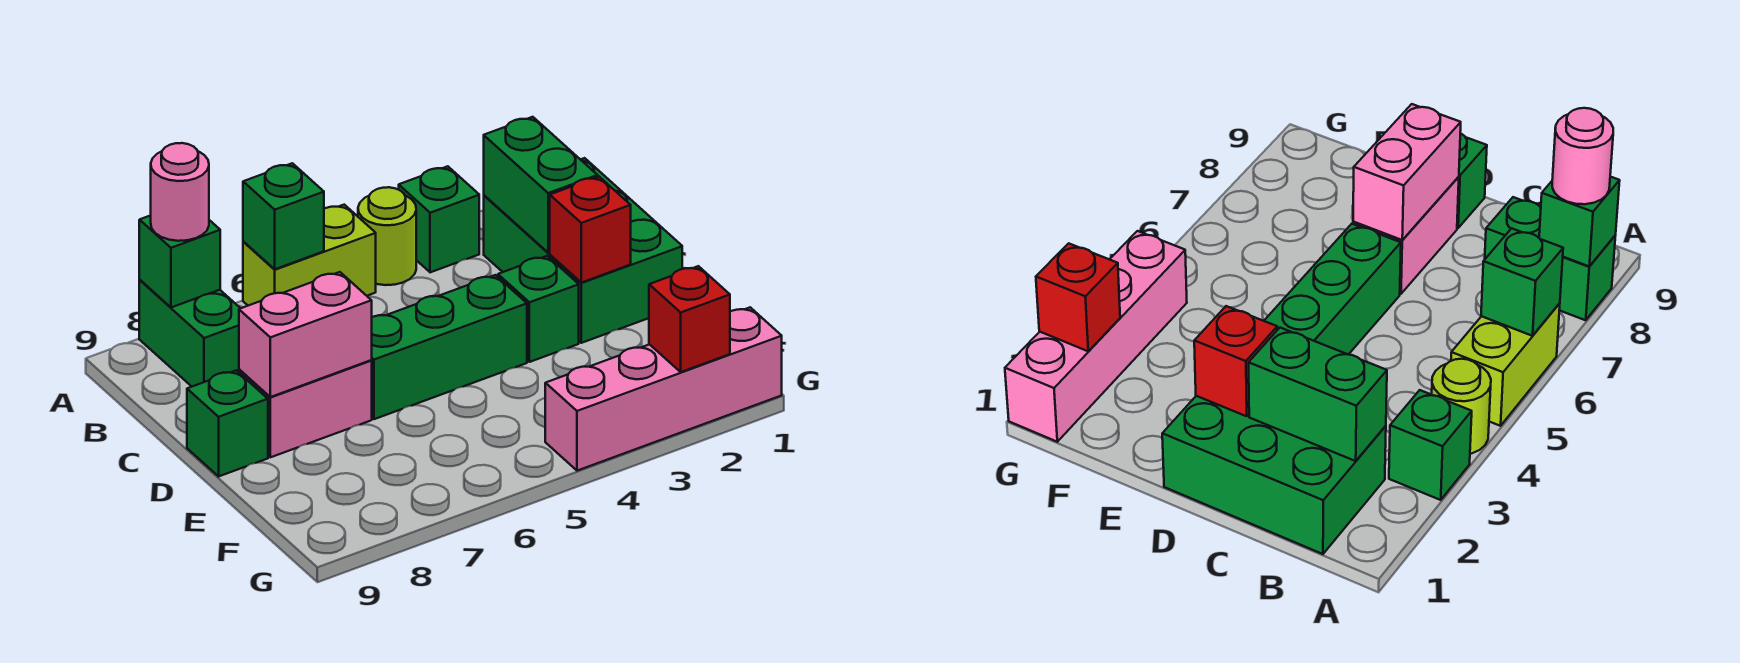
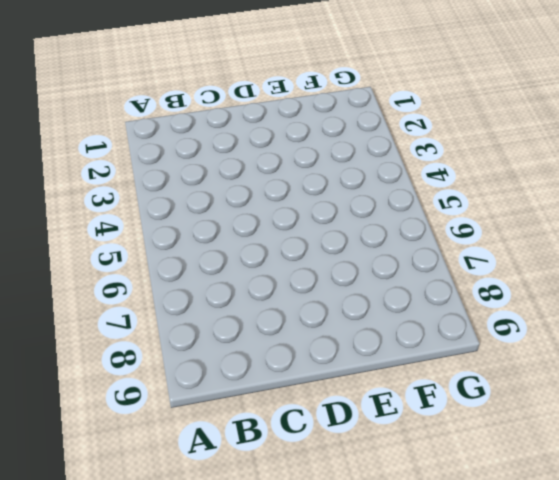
none -> green brick A3 level 1
none -> lime round brick A4 level 1
none -> lime brick A5:A6 level 1

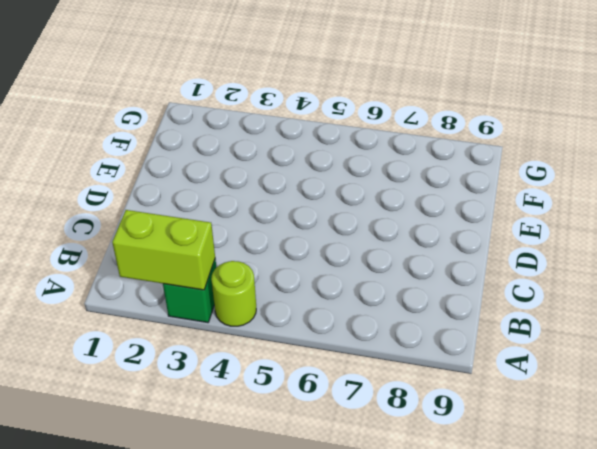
lime brick A2:A3 level 2 -> lime brick A5:A6 level 1
none -> green brick A8:B8 level 1
none -> green brick B1:D2 level 1
none -> green brick D3 level 1

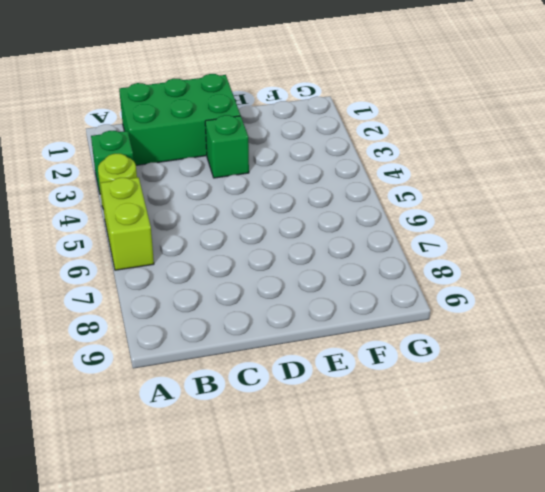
none -> green brick A8:B8 level 1
none -> green brick D4:D6 level 1
none -> pink brick D7:D8 level 1

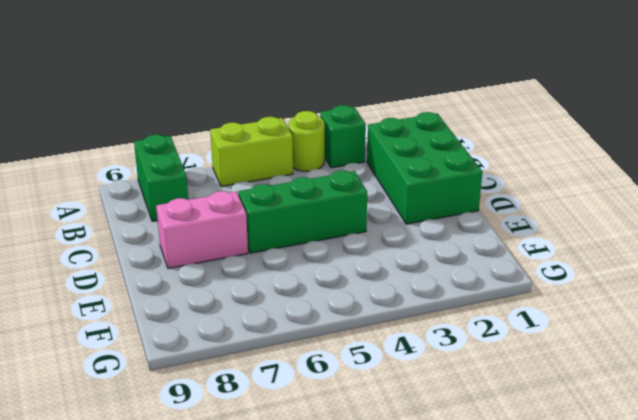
none -> green brick D3 level 1
none -> green brick D9 level 1
none -> pink brick G1:G4 level 1

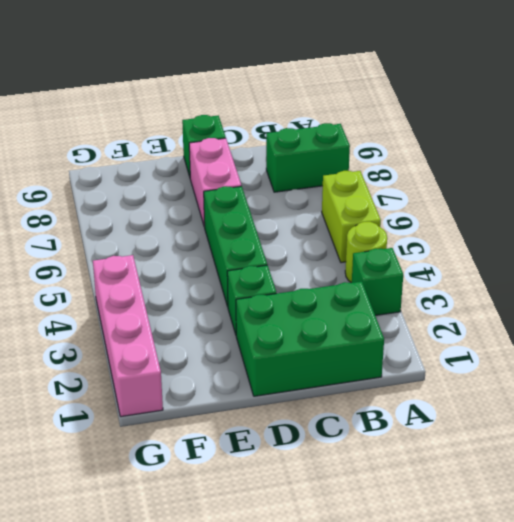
none -> green brick A6 level 2
none -> green brick A8 level 2
none -> green brick B2:C2 level 2

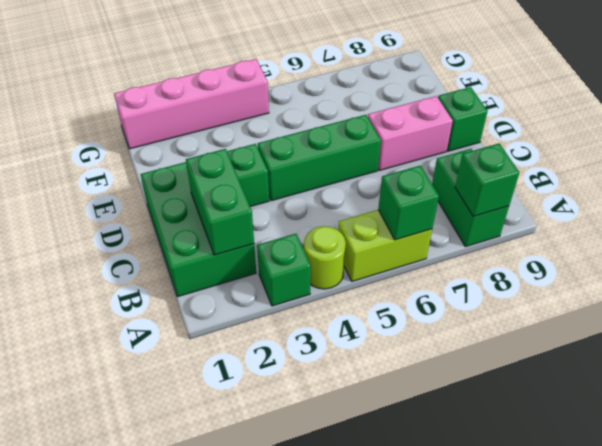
none -> red brick D2 level 2
none -> pink brick D7:D8 level 2
none -> red brick G2 level 2

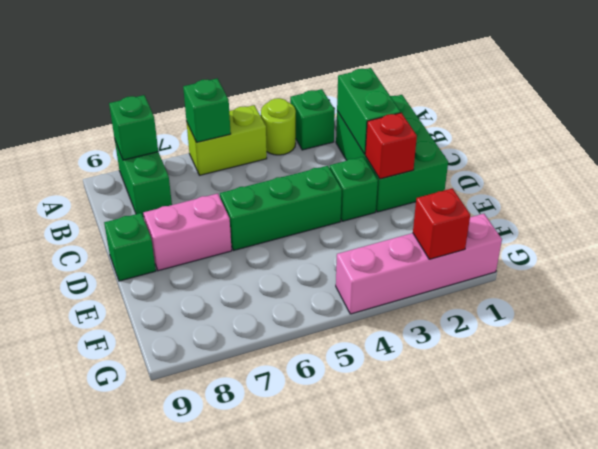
none -> pink brick D7:D8 level 2
none -> pink round brick A8 level 3

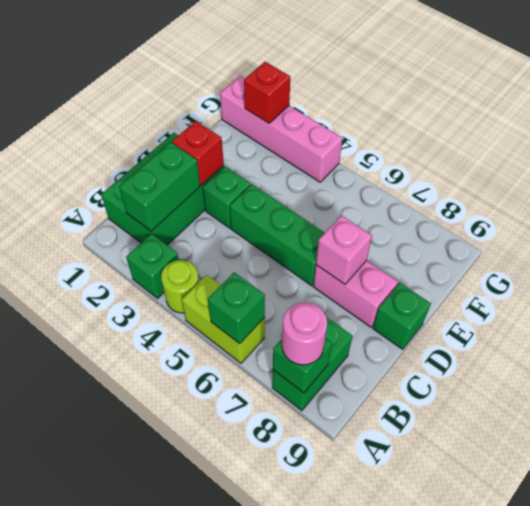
pink brick D7 level 2 -> pink brick D7:D8 level 2

